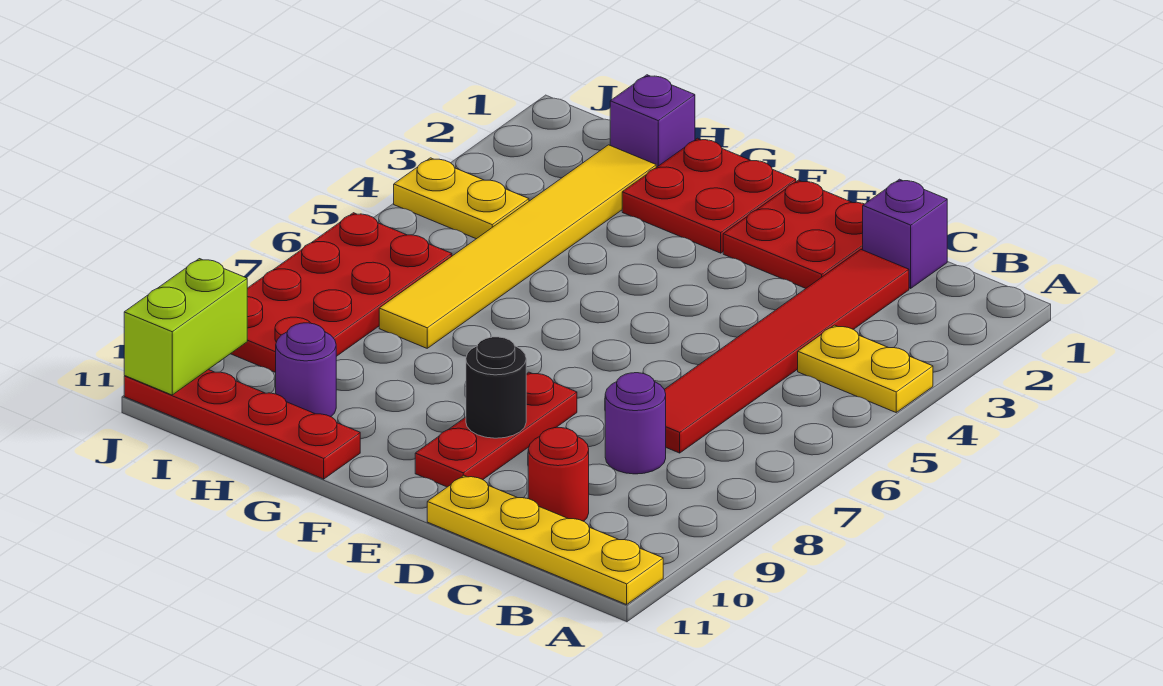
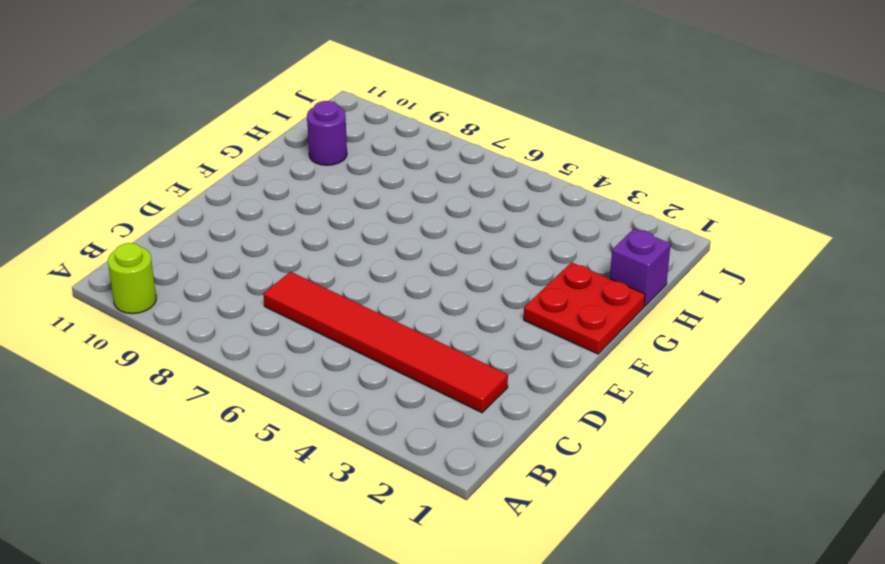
lime round brick A10 level 1 -> none
none -> yellow plate A4:B4 level 1
none -> yellow plate A11:D11 level 1
none -> purple brick C1 level 1

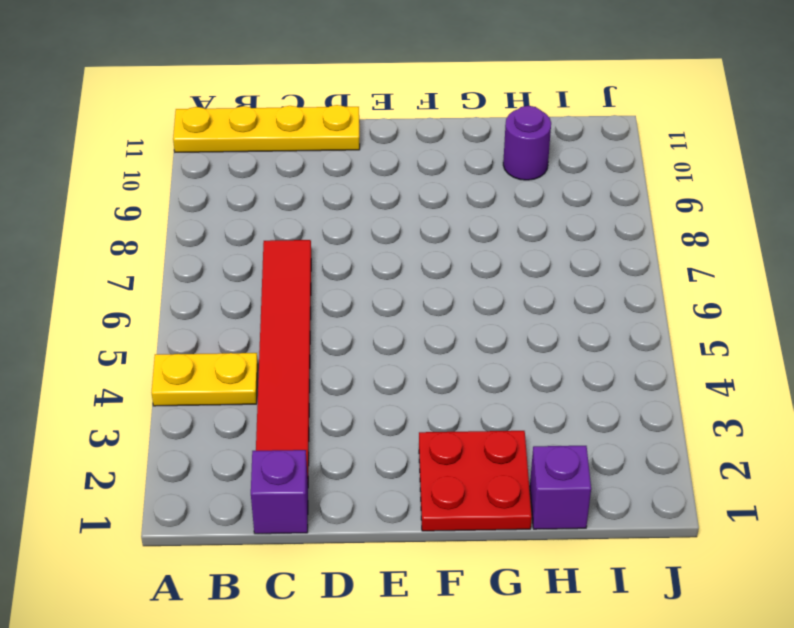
none -> purple round brick C8 level 1
none -> red round brick C10 level 1
none -> red plate D1:E2 level 1

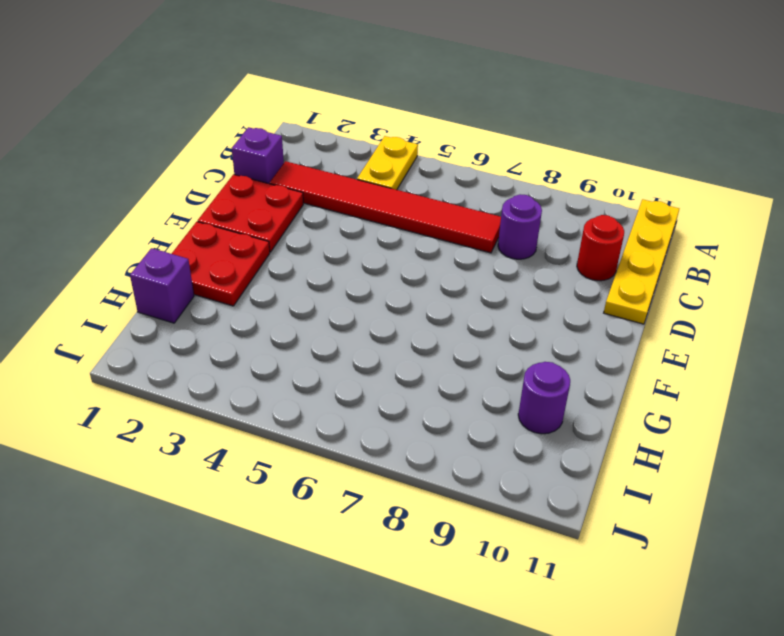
none -> red plate E8:E10 level 1
none -> red plate G11:J11 level 1
none -> yellow tile H2:H7 level 1

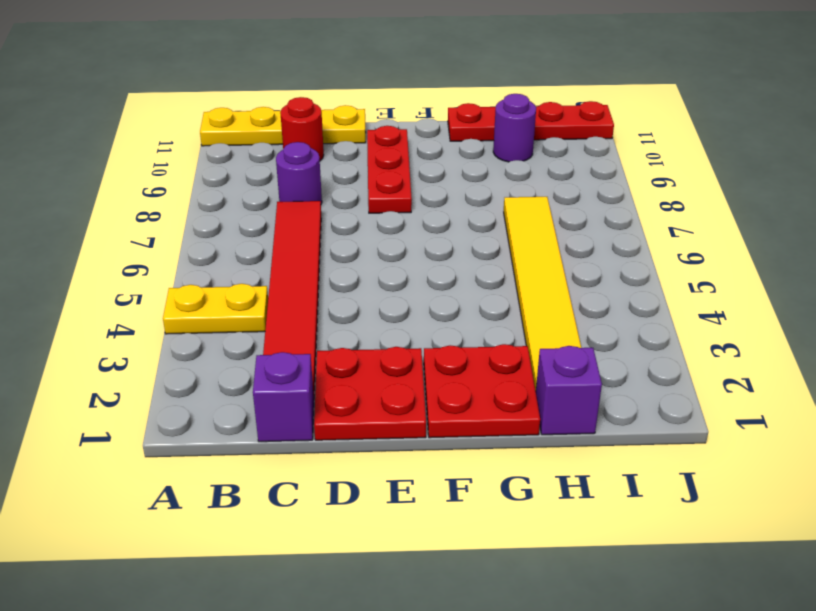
none -> yellow plate I4:J4 level 1
none -> red plate I6:J9 level 1
none -> black round brick E9 level 2

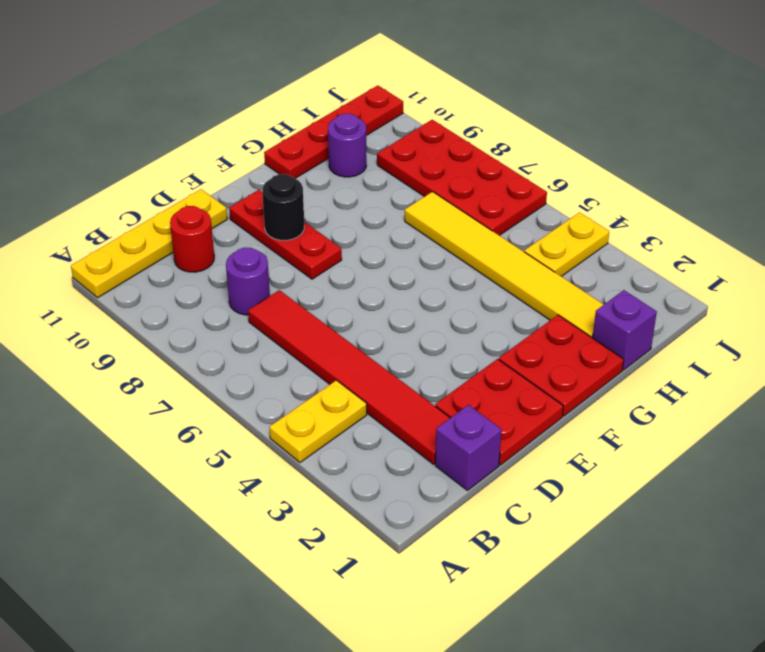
none -> lime brick J10:J11 level 2

